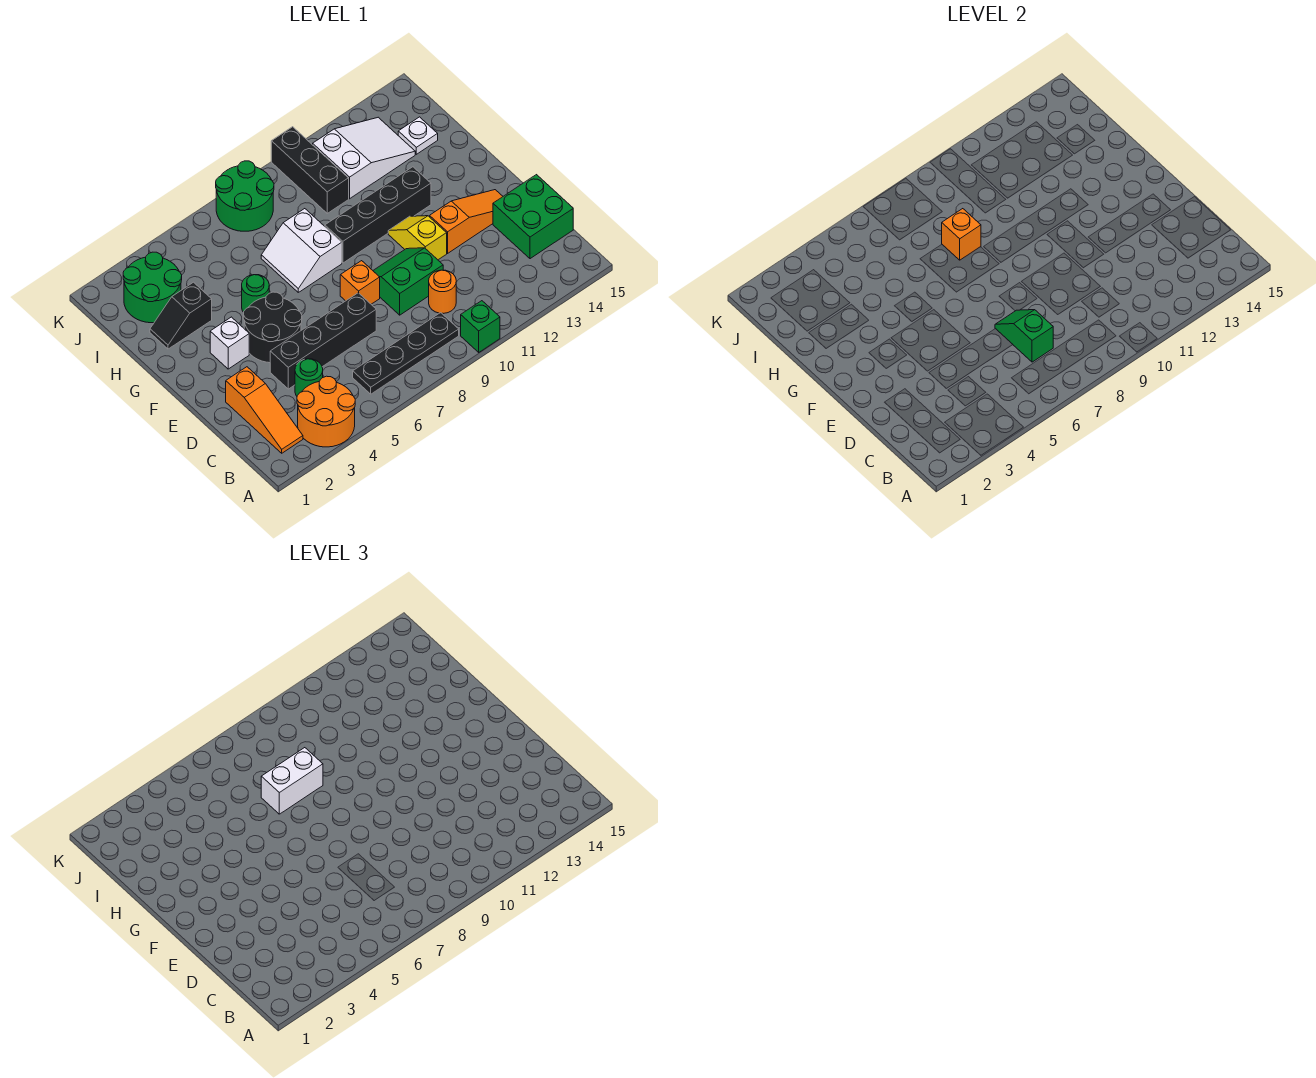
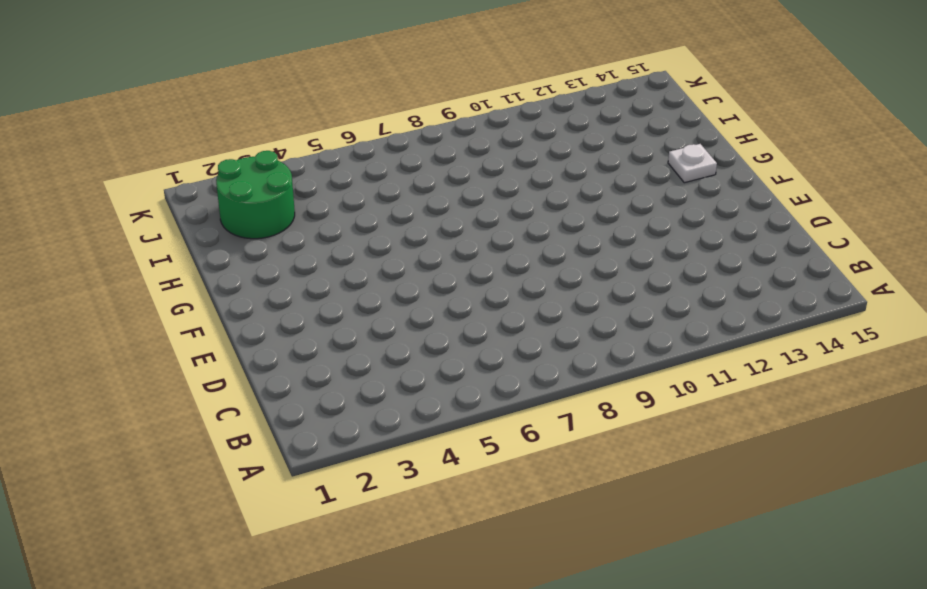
white plate G14 level 1 -> white plate I14 level 1
none -> orange round brick A3:B4 level 1
none -> green brick A10 level 1
none -> orange slope B2:D2 level 1 top D

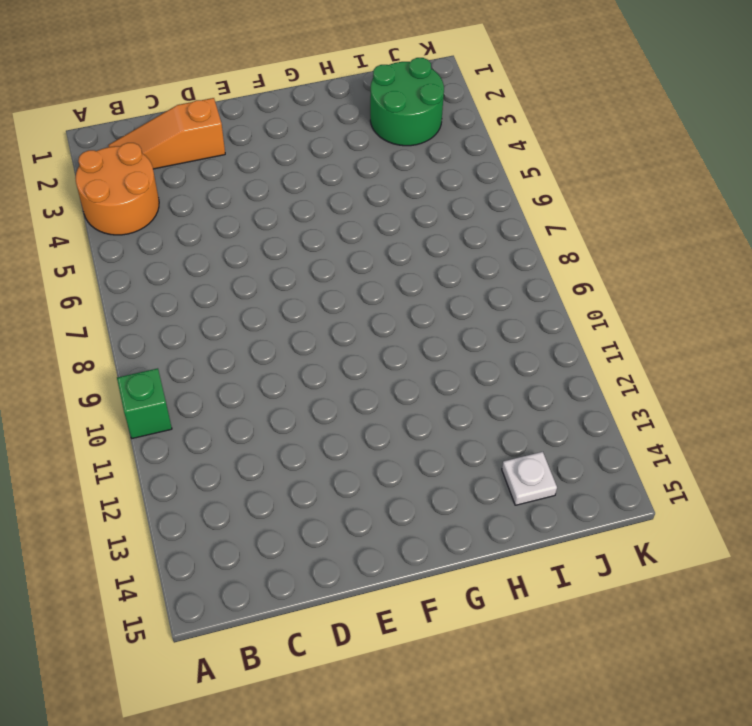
none -> black plate B6:B9 level 1
none -> green round brick C4 level 1
none -> orange round brick C10 level 1

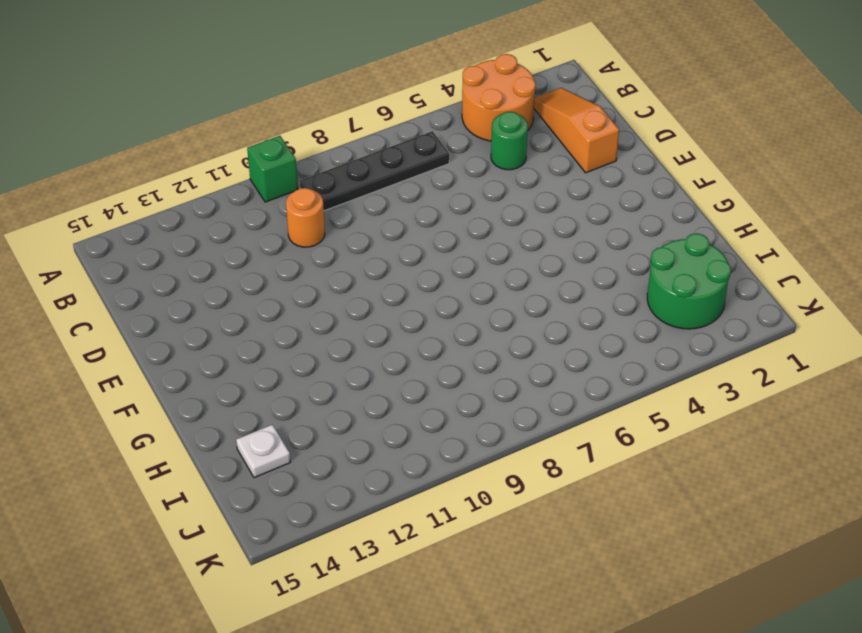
none -> green brick C14:D15 level 1
none -> black brick D4:D7 level 1
none -> green slope D9:E10 level 1 top D

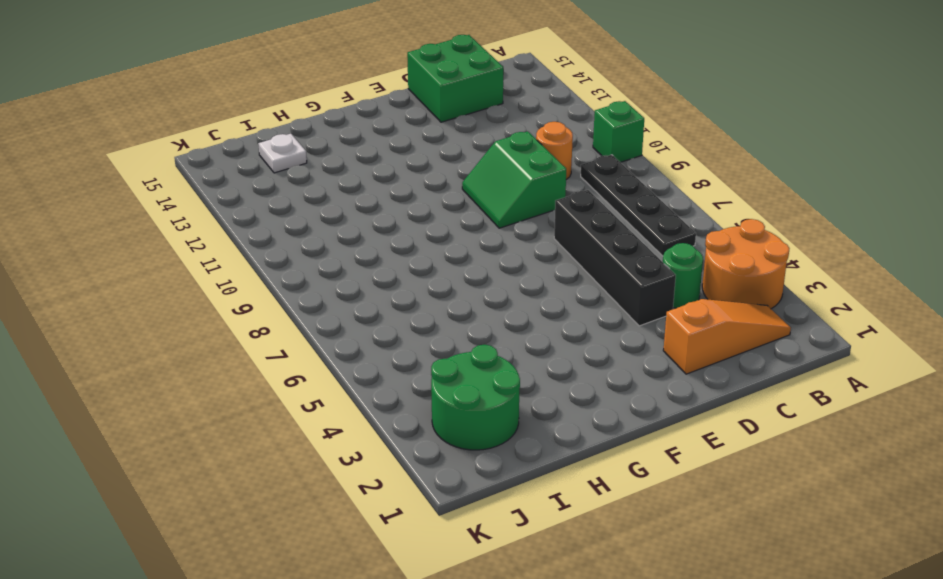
none -> black round brick E4:F5 level 1
none -> orange brick E8 level 1
none -> yellow slope E11:F11 level 1 top E

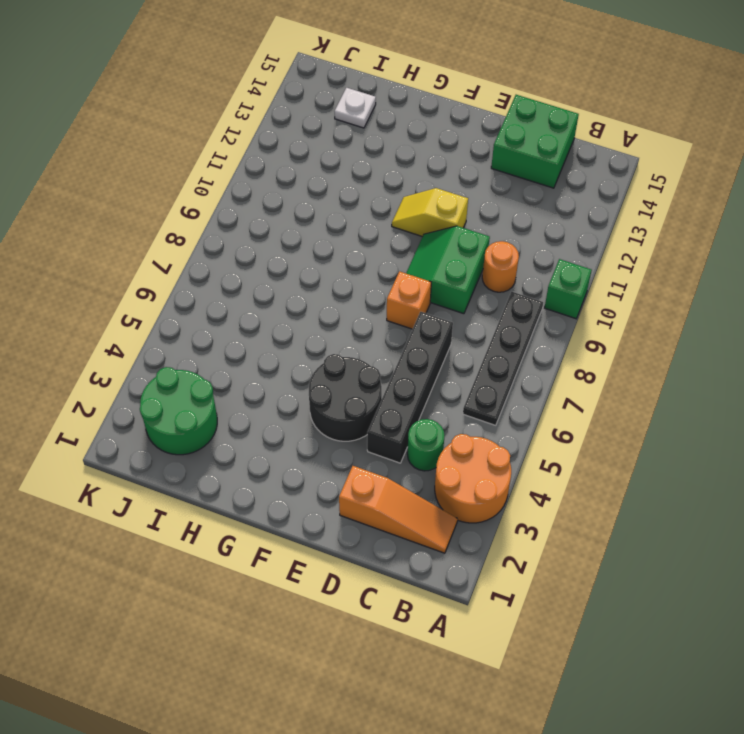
none -> orange slope E12:E14 level 1 top 12
none -> white brick F3 level 1
none -> green round brick G5 level 1

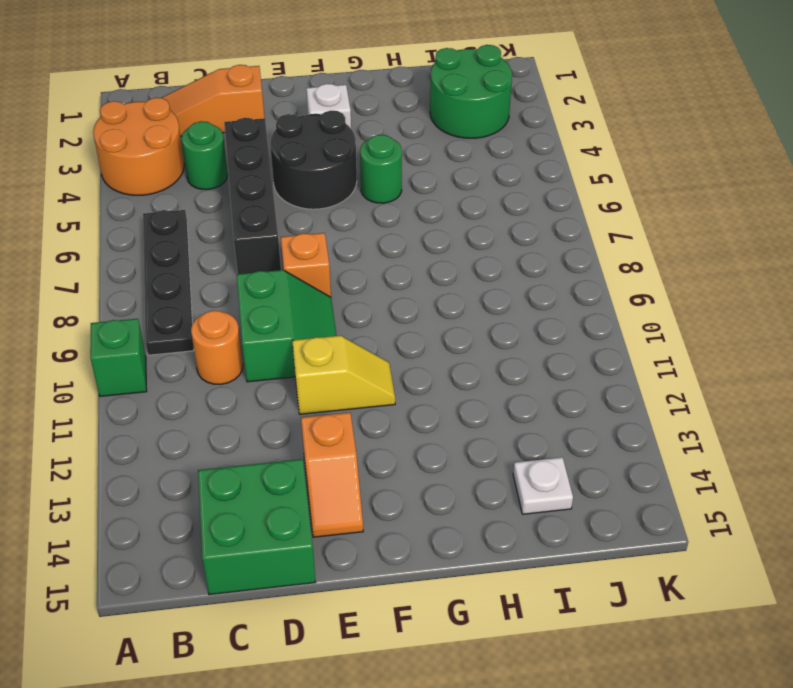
orange slope E13:E14 level 1 top 13 -> orange slope E12:E14 level 1 top 12
none -> white slope G7:H8 level 1 top 8
none -> black brick G9:G12 level 1
none -> black slope H2:H3 level 1 top 3

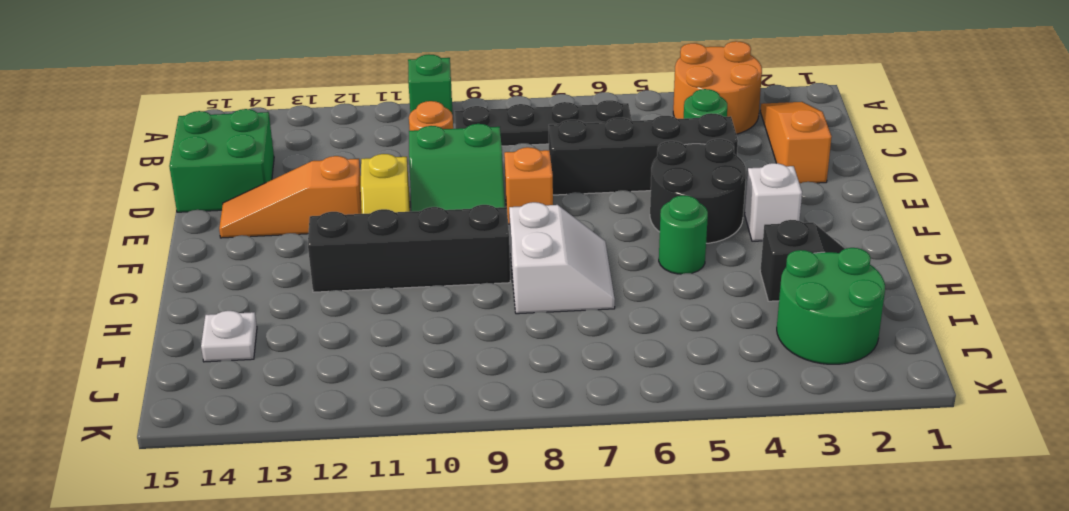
none -> black brick I10:K10 level 1
none -> white slope I11:J13 level 1 top 11
none -> green round brick J7:K8 level 1

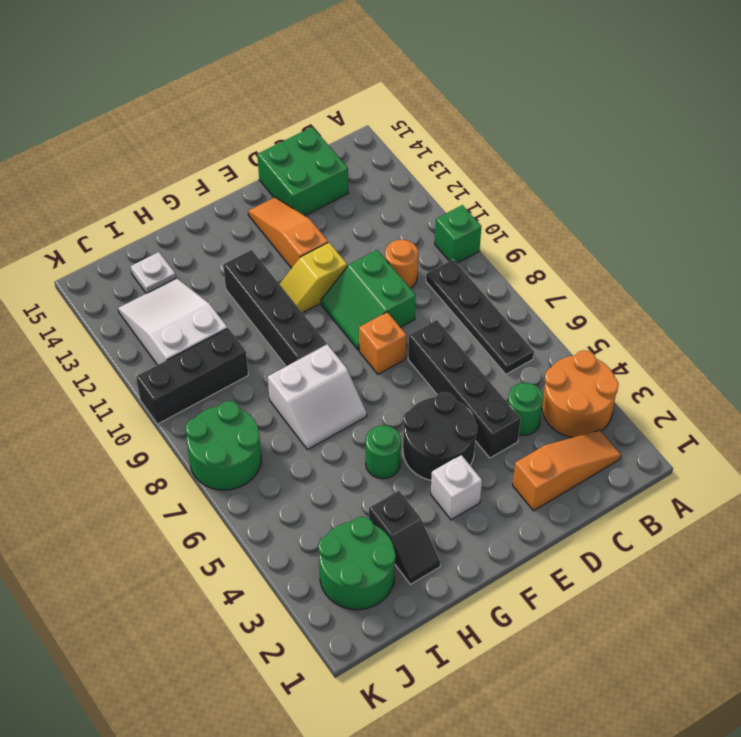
none -> green slope C7:D7 level 2 top C
none -> orange brick H8 level 2
none -> white brick H7:H8 level 3

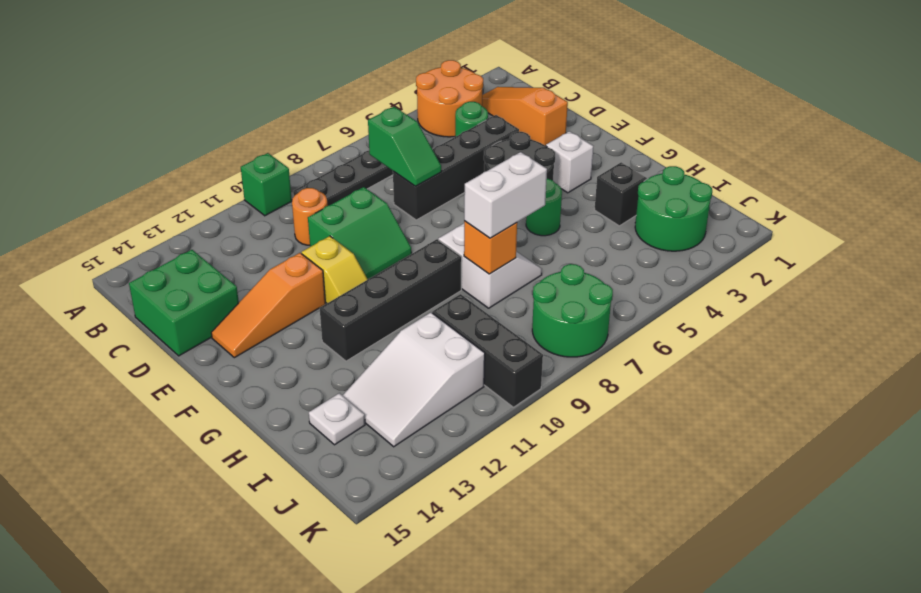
none -> orange brick E8 level 1

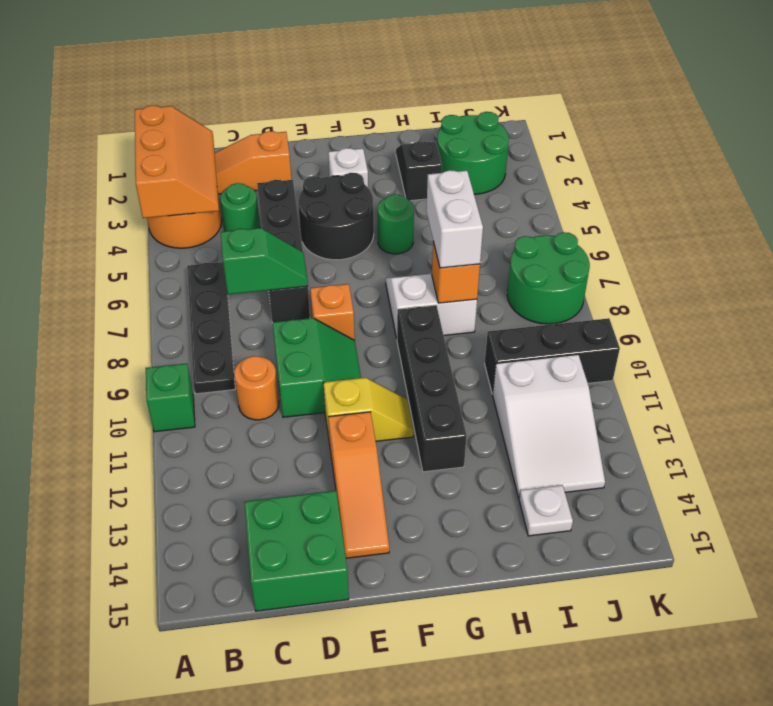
orange slope A2:B4 level 2 top A -> none

